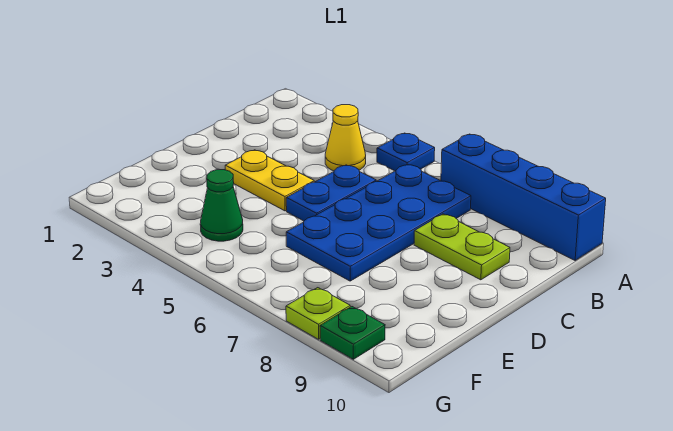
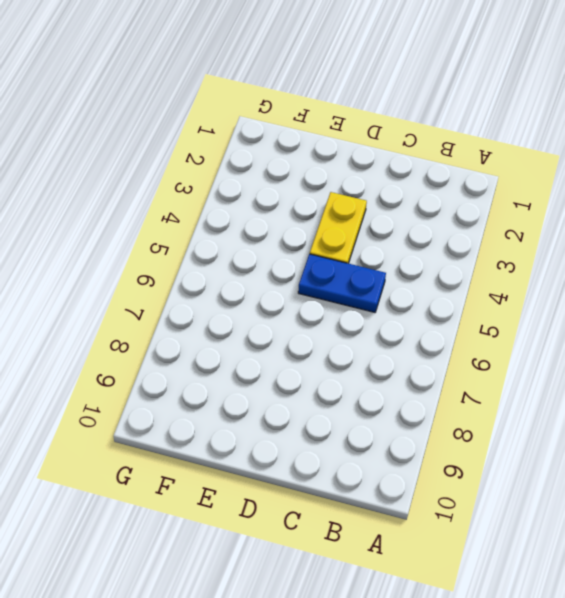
none -> blue plate A5 level 1
none -> blue brick A7:A10 level 1

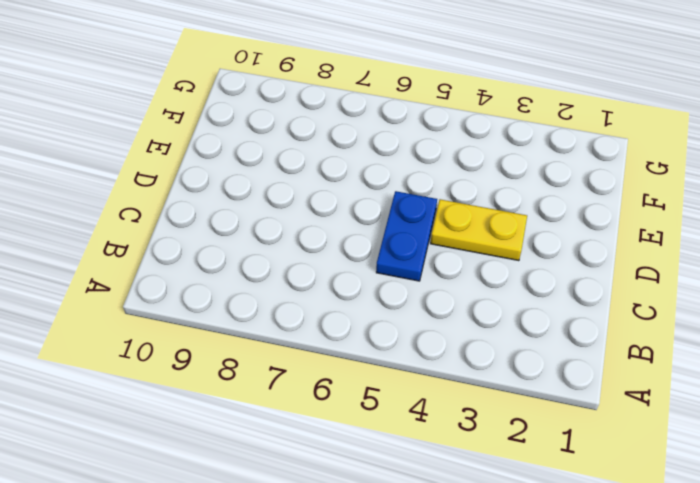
none -> blue plate A5 level 1
none -> blue brick A7:A10 level 1

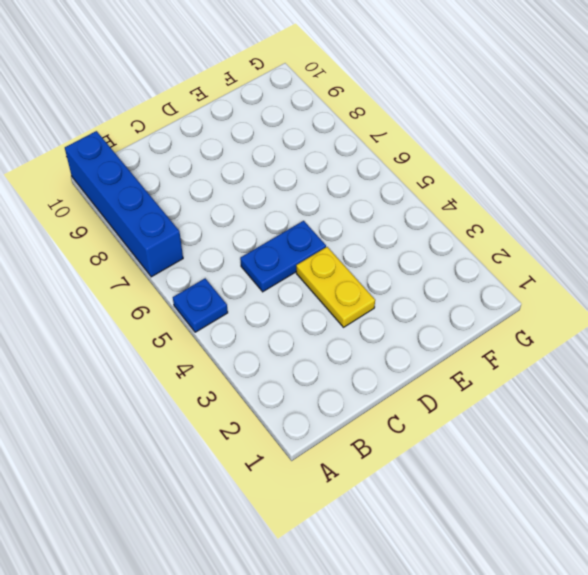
none -> yellow cone B4 level 1
none -> blue plate B6:E7 level 1

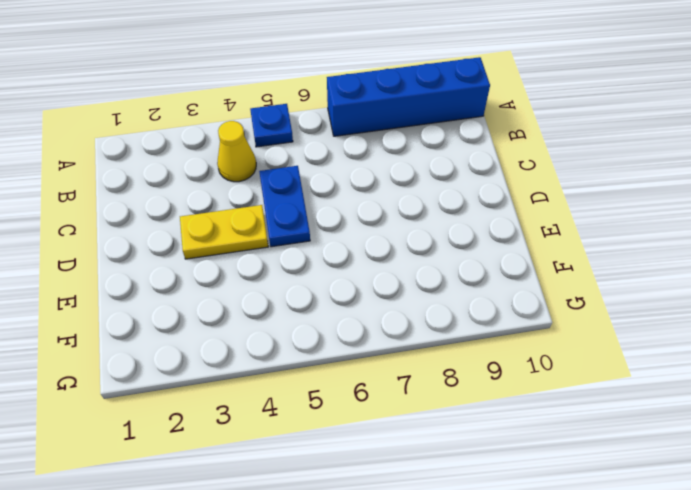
none -> blue plate B6:E7 level 1
none -> lime plate C8:C9 level 1

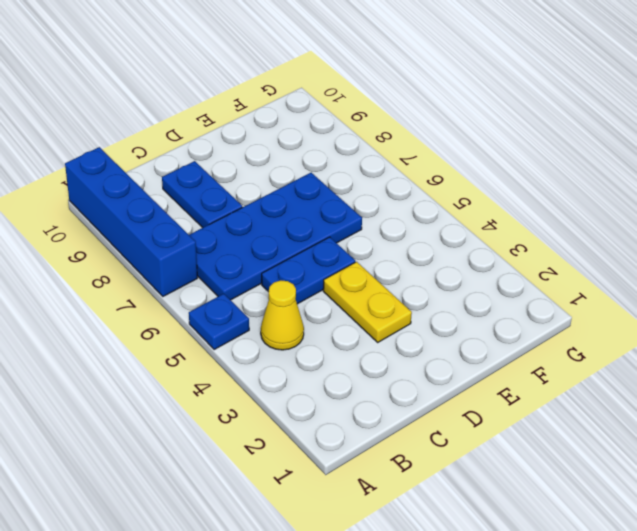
blue plate C8:C9 level 1 -> lime plate C8:C9 level 1
none -> green cone F4 level 1
none -> lime plate G8 level 1

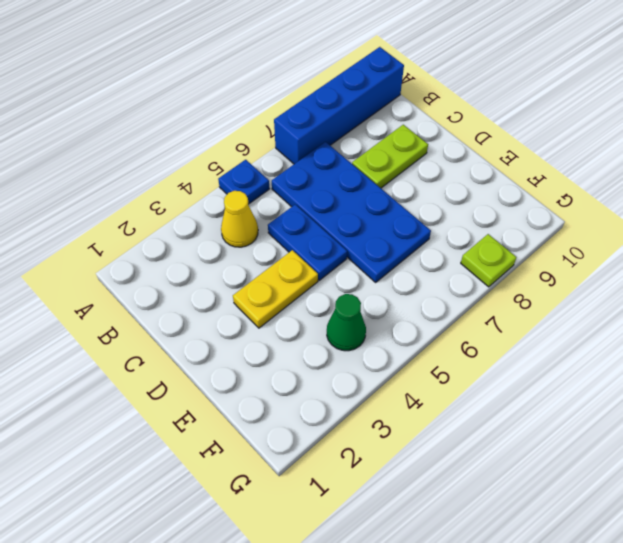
none -> green plate G9 level 1

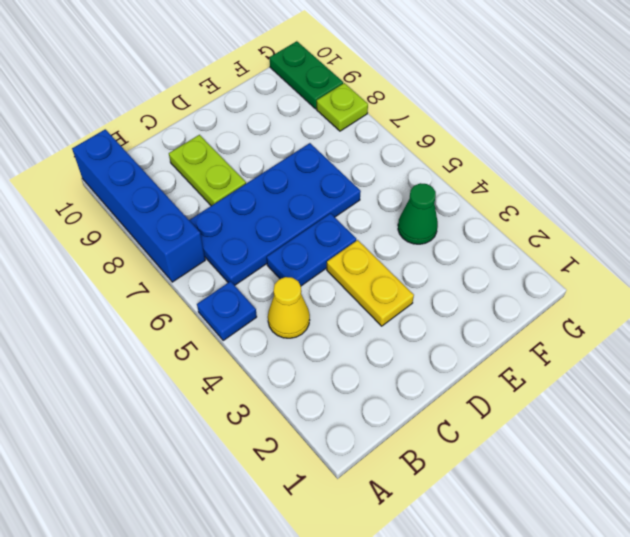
green plate G9:G10 level 1 -> green plate G9 level 1

